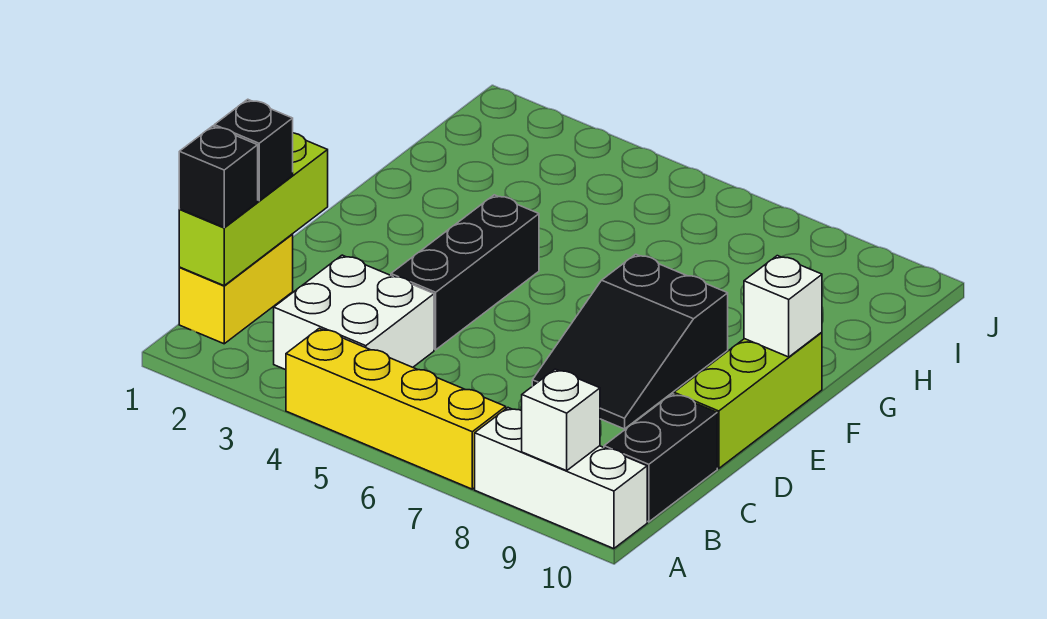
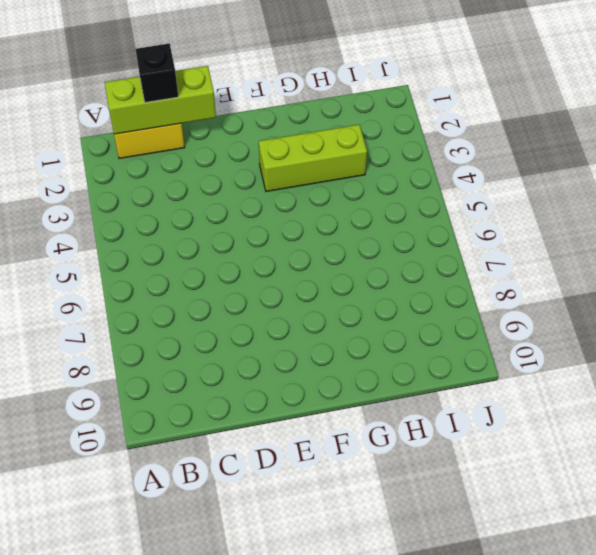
lime brick F3:H3 level 1 -> lime brick D10:F10 level 1
none -> yellow brick A4:A7 level 1
none -> white brick A8:A10 level 1
none -> white brick B3:C4 level 1

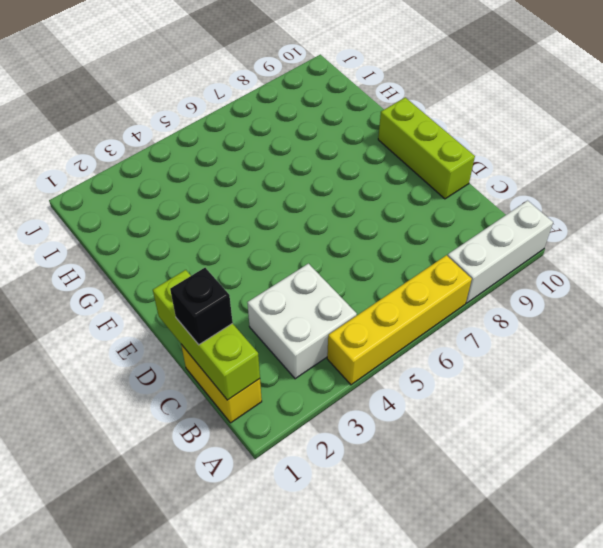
none -> black brick B10:C10 level 1
none -> black brick D4:F4 level 1
none -> black slope D7:F8 level 1 top F

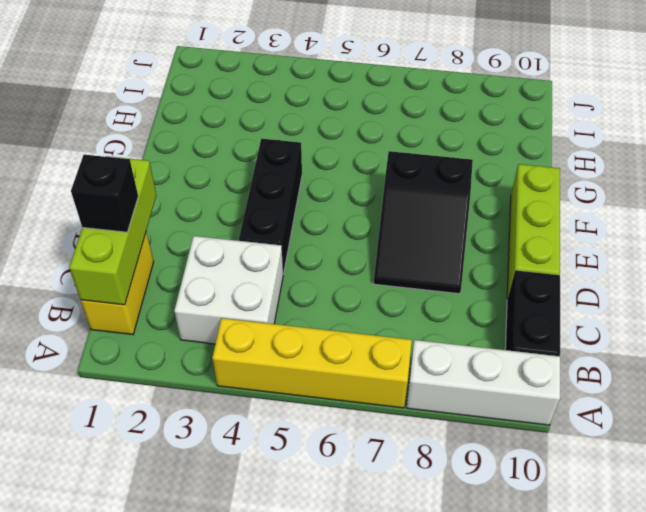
none -> white brick A9 level 2
none -> white brick F10 level 2
none -> black brick B1 level 3

